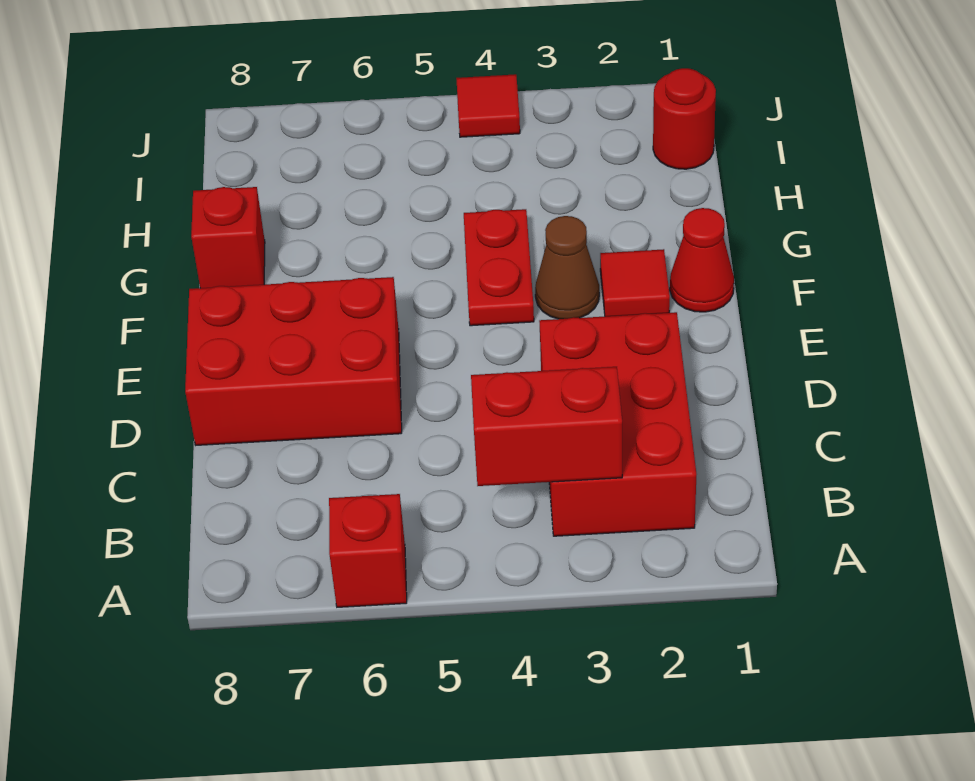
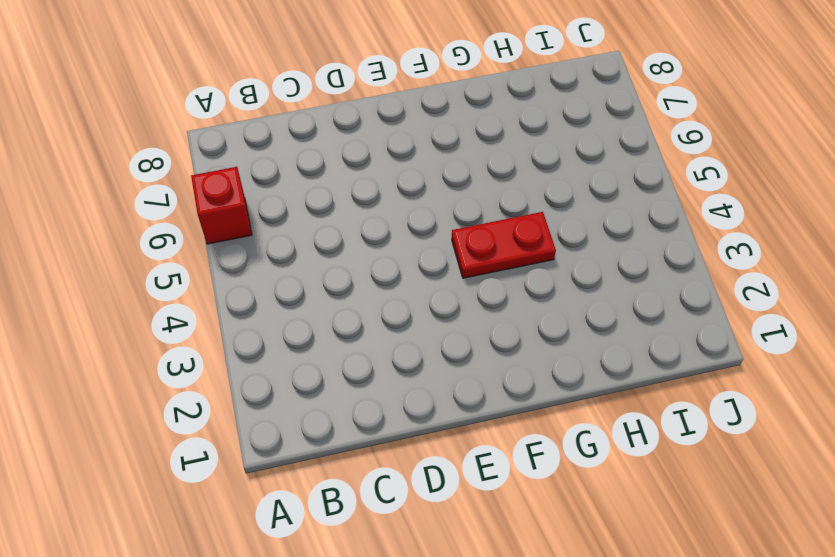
none -> red brick B2:D3 level 1
none -> red brick D6:E8 level 1

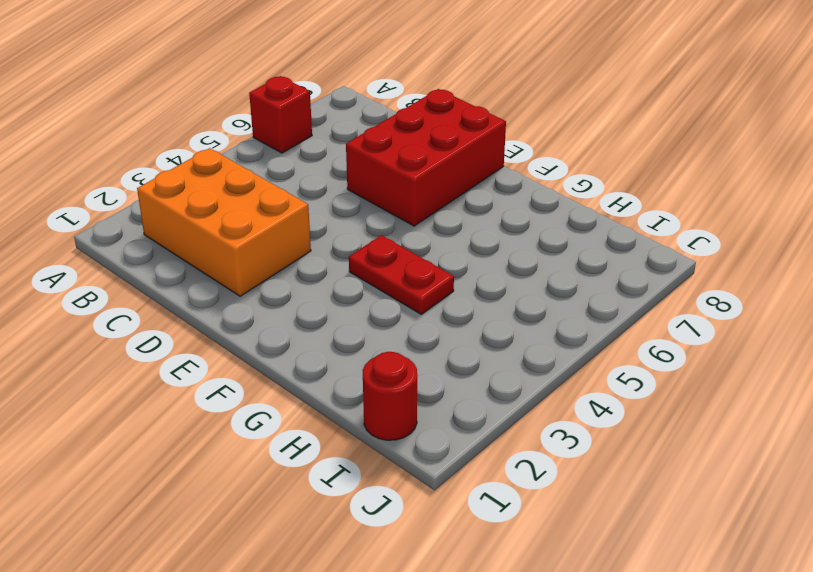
orange brick B2:D3 level 1 -> red brick B2:D3 level 1
none -> red cone F1 level 1
none -> red tile F2 level 1

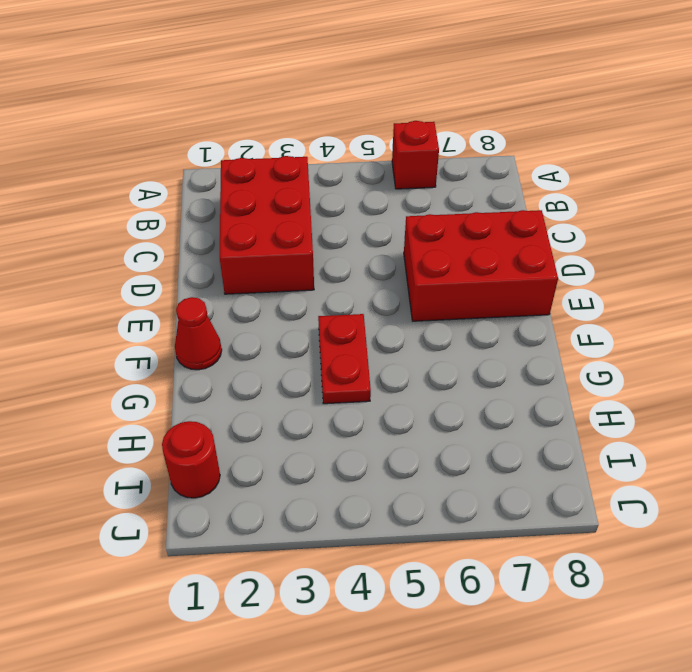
none -> red tile F2 level 1
none -> brown cone F3 level 1

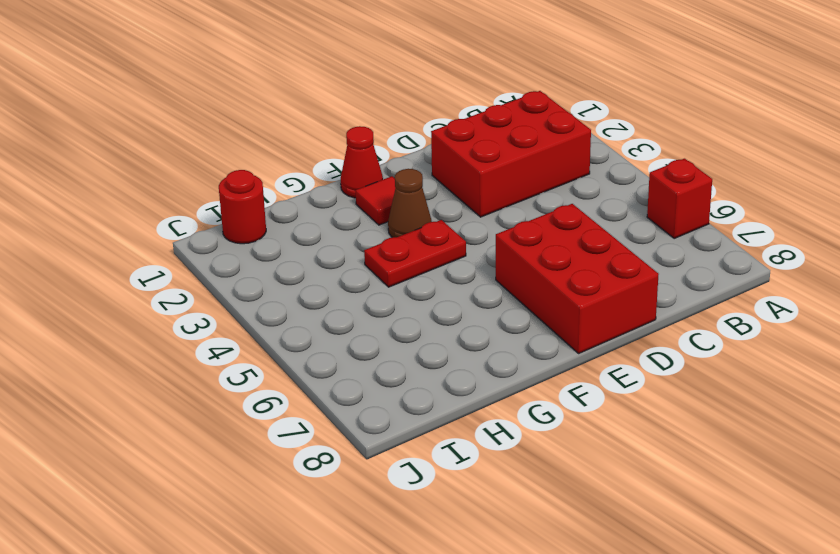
none -> red brick G8 level 1
none -> red tile J4 level 1

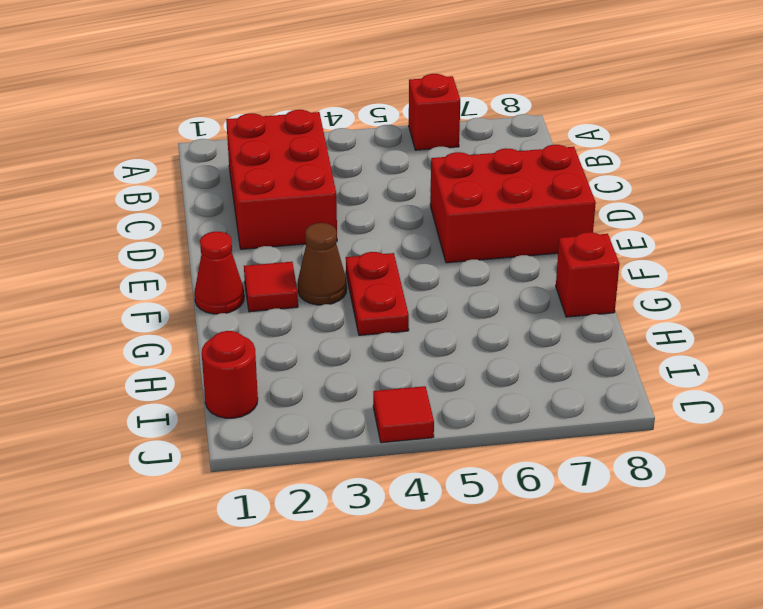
none -> red brick B3:B4 level 2

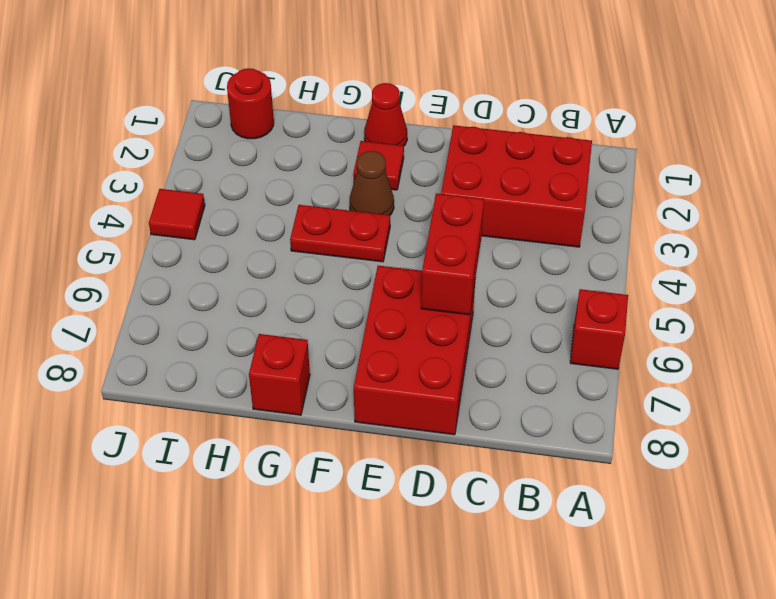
red brick D5:D6 level 2 -> red brick B3:B4 level 2

